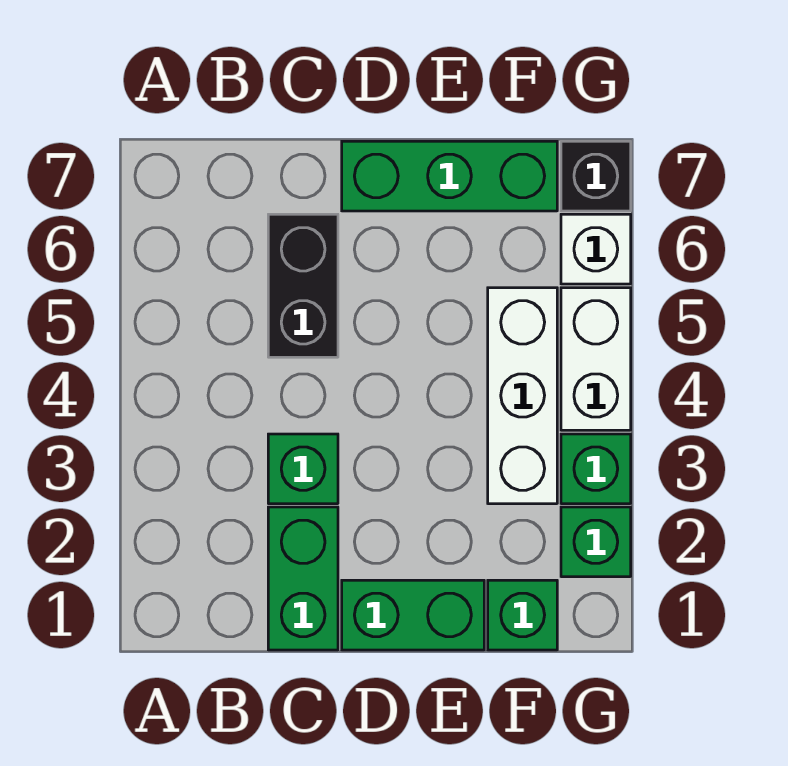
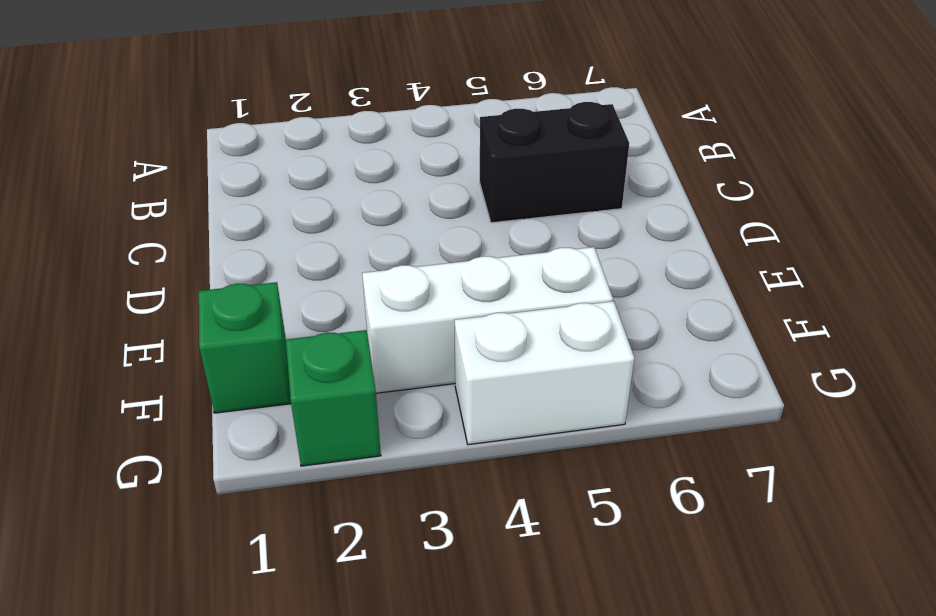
none -> green brick C1:C2 level 1
none -> green brick C3 level 1
none -> green brick D1:E1 level 1

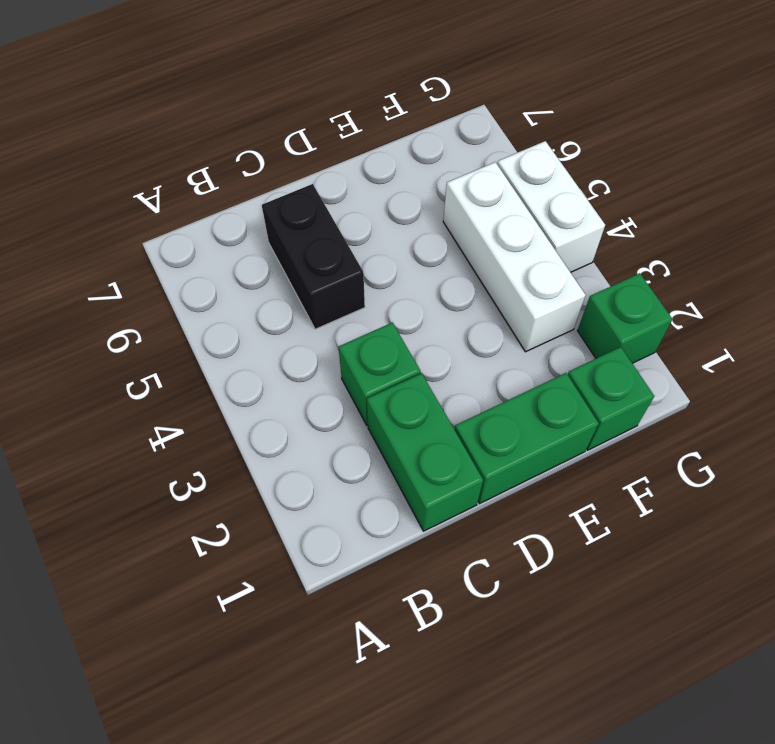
none -> green brick D7:F7 level 1
none -> green brick G3 level 1
none -> white brick G6 level 1

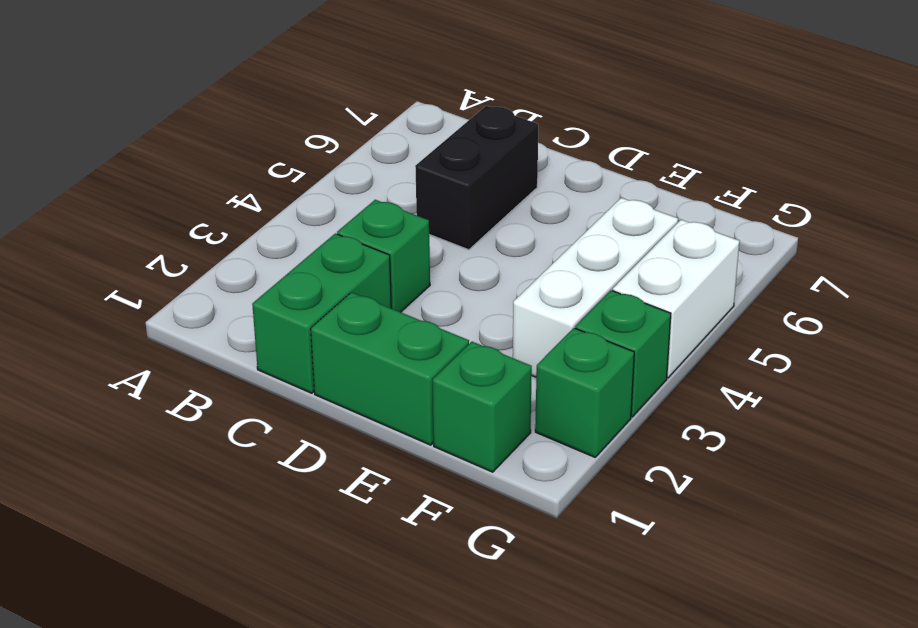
none -> green brick D7:F7 level 1
none -> white brick G6 level 1
none -> black brick G7 level 1

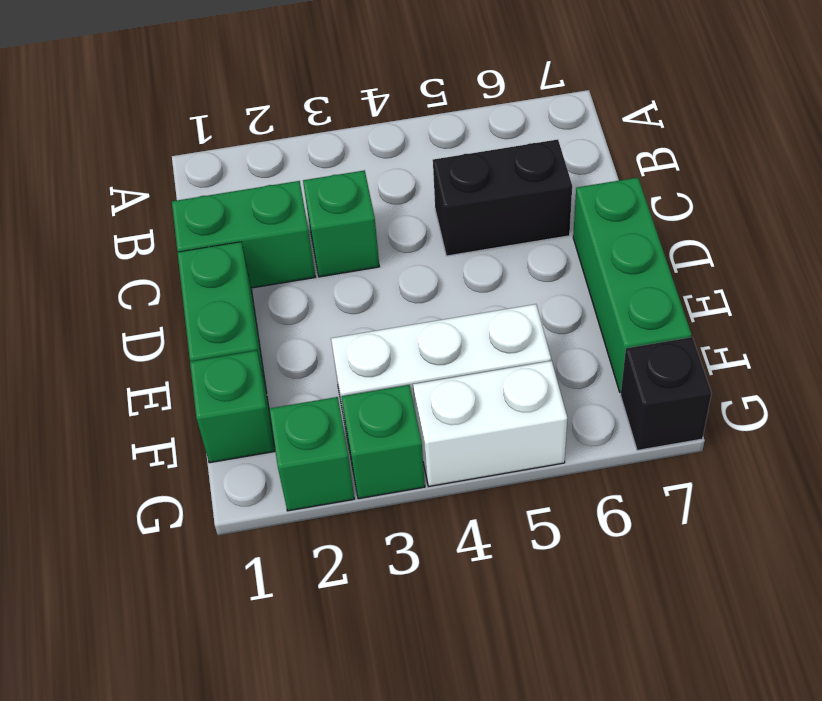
none -> white brick G6 level 1

